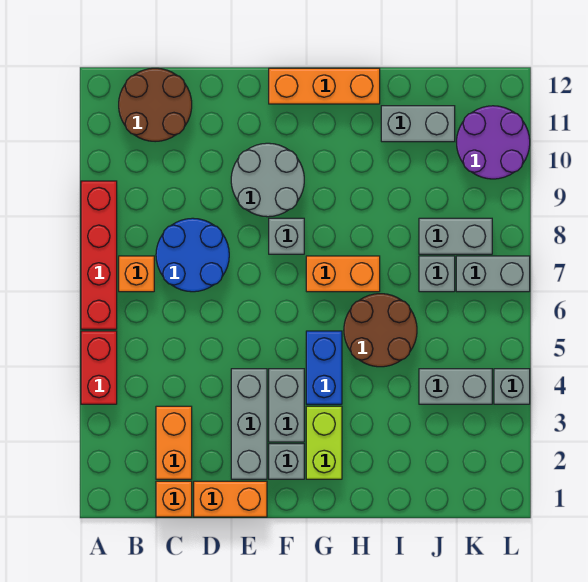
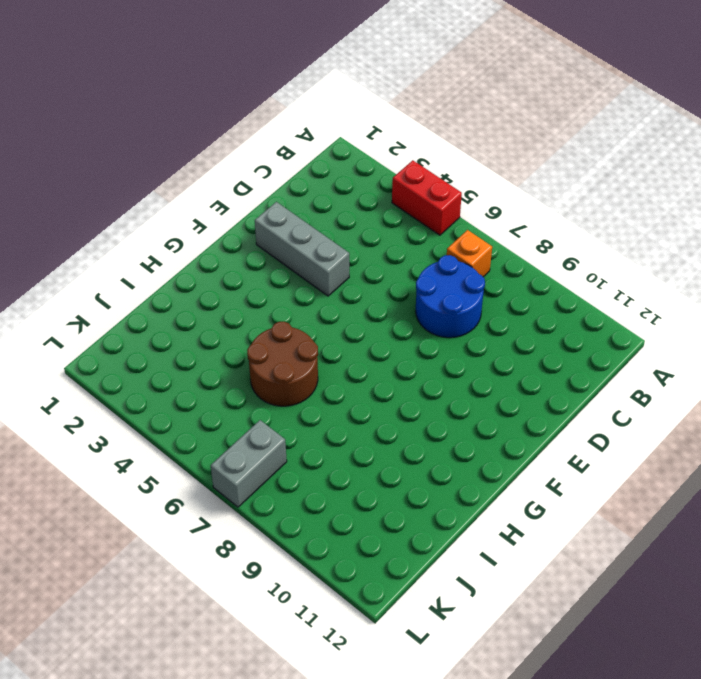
none -> red brick A6:A9 level 1
none -> brown round brick B11:C12 level 1
none -> orange brick C1 level 1

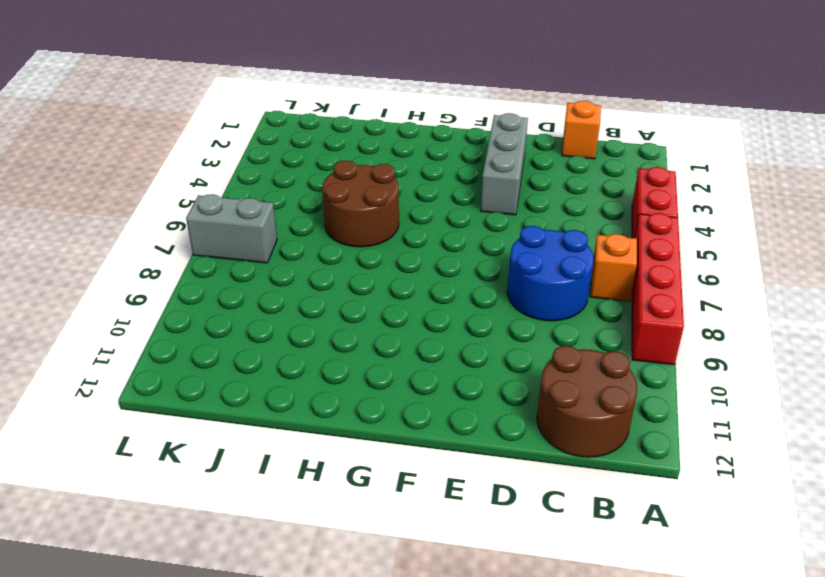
none -> orange brick C2:C3 level 1
none -> orange brick D1:E1 level 1
none -> grey round brick E9:F10 level 1

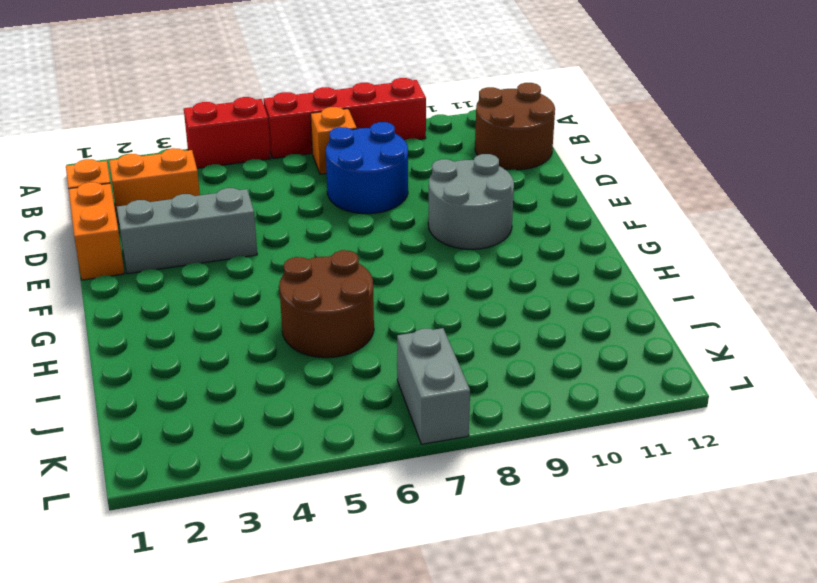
none -> grey brick F2 level 1
none -> grey brick F3:F4 level 1
none -> grey brick F8 level 1

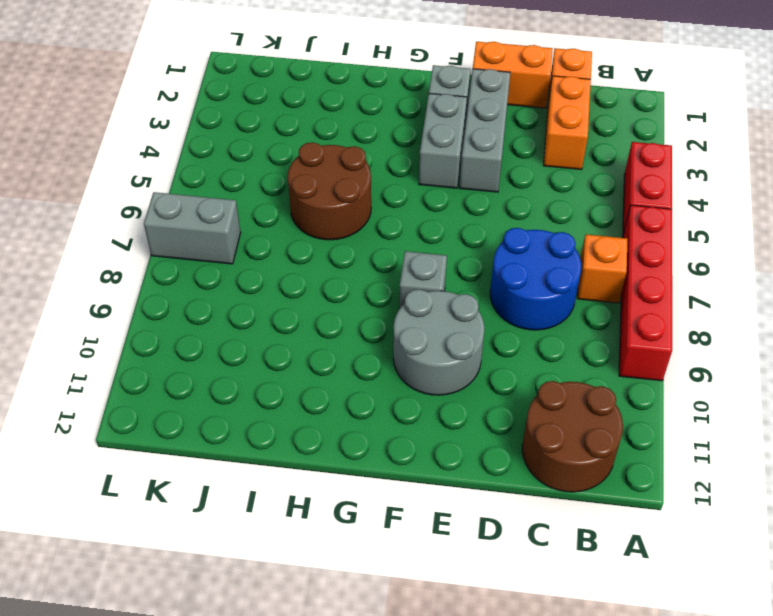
none -> orange brick F12:H12 level 1
none -> lime brick G2:G3 level 1
none -> blue brick G4:G5 level 1

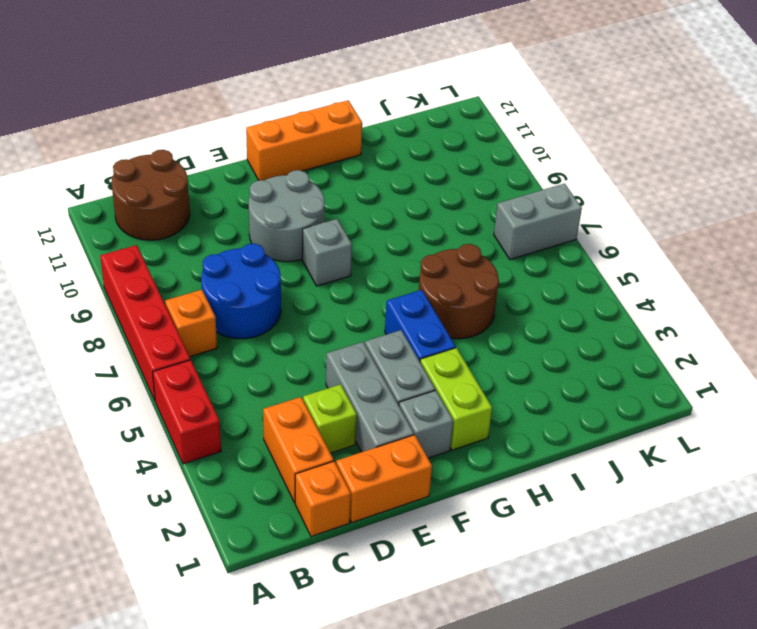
lime brick D3 level 1 -> none
none -> orange brick G7:H7 level 1
none -> grey brick I11:J11 level 1
none -> grey brick J4:K4 level 1

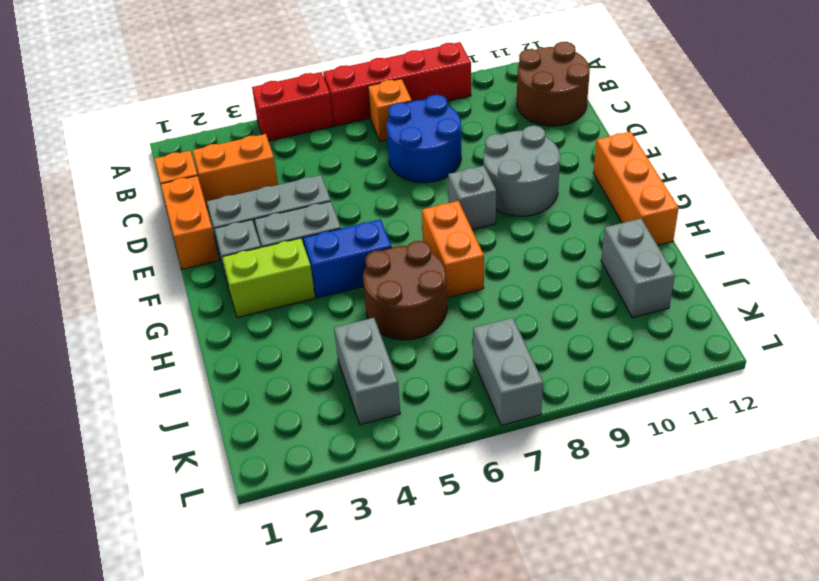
none -> grey brick J7 level 1
none -> grey brick J8:K8 level 1
none -> purple round brick K10:L11 level 1

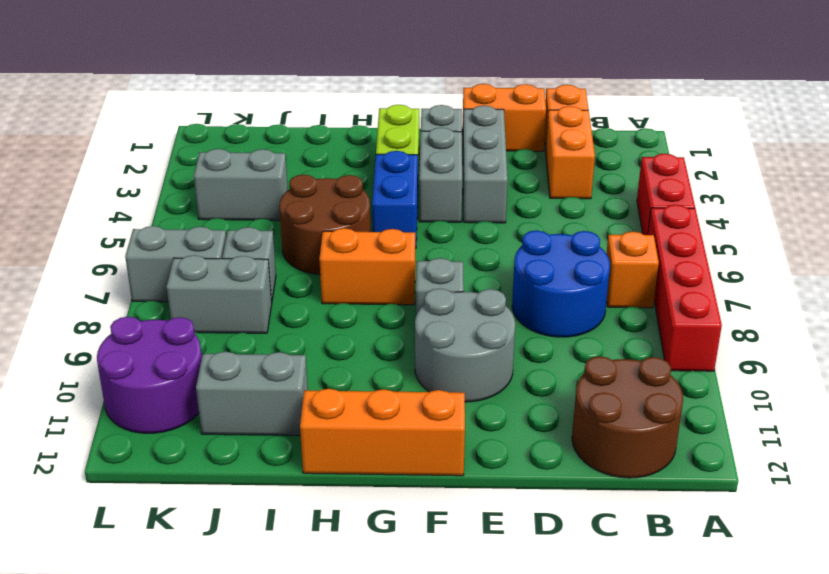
none -> grey brick L4 level 1

